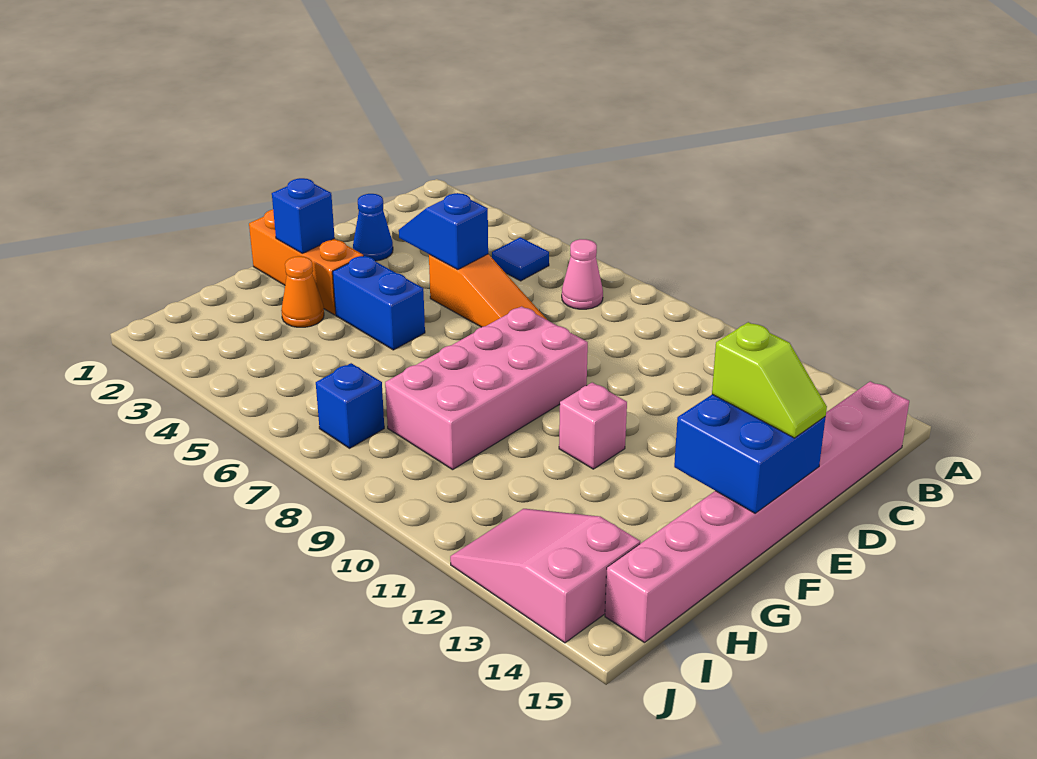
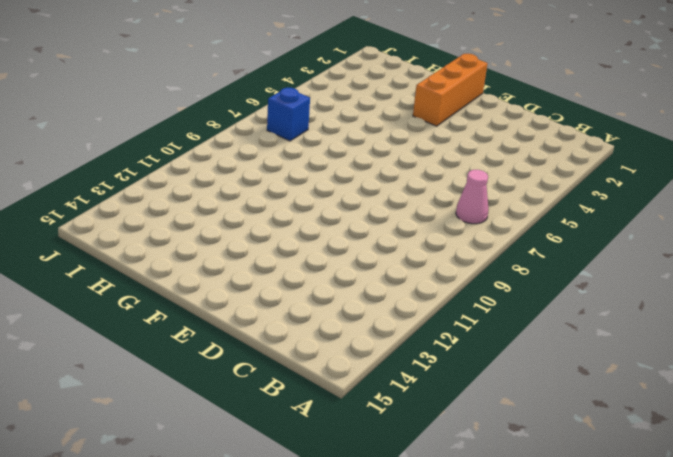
none -> blue tile B5 level 1
none -> pink brick B15:I15 level 1
none -> blue cone D2 level 1

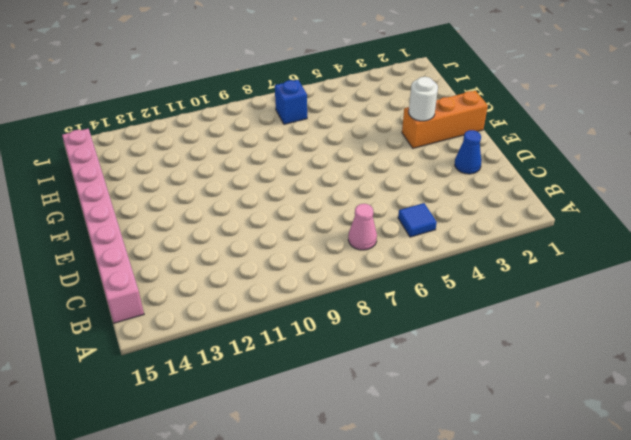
white round brick F3 level 2 -> none
none -> orange slope D5:D7 level 1 top 5
none -> pink brick E8:H9 level 1
none -> blue brick F4:F5 level 1

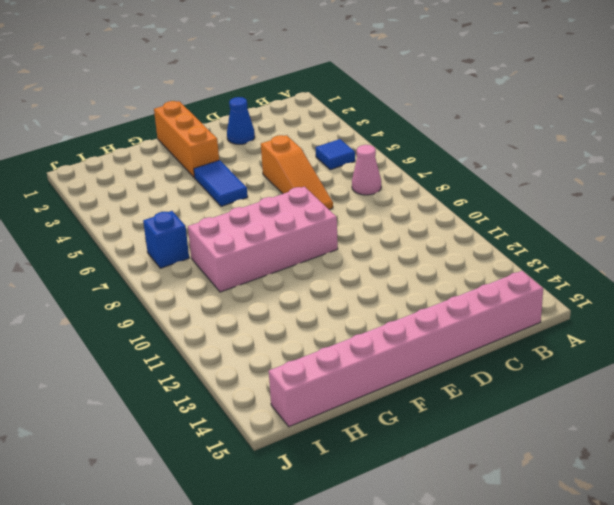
blue tile F4:F5 level 1 -> blue brick F4:F5 level 1
none -> pink brick F11 level 1
none -> orange cone G3 level 1
none -> pink slope I12:J14 level 1 top 14

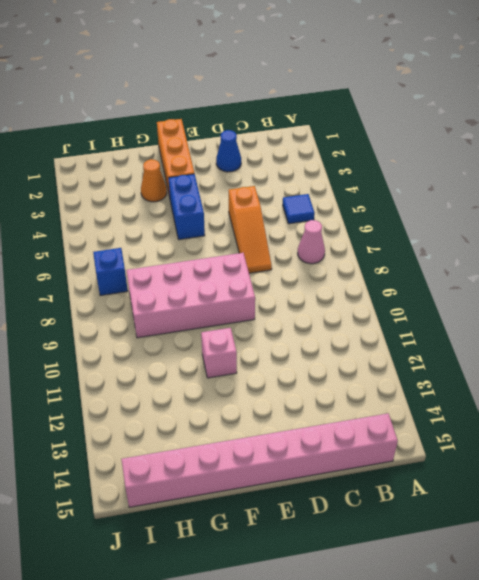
none -> pink slope I12:J14 level 1 top 14
none -> blue slope D4:D5 level 2 top 5
none -> blue brick E14:F15 level 2

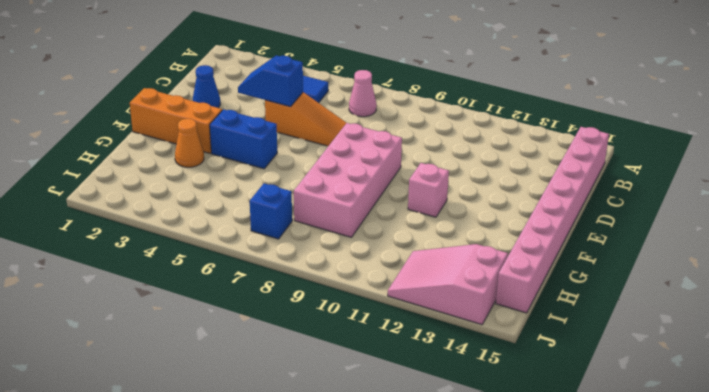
none -> blue brick E14:F15 level 2
none -> blue brick F2 level 2
none -> lime slope E14:E15 level 3 top 14

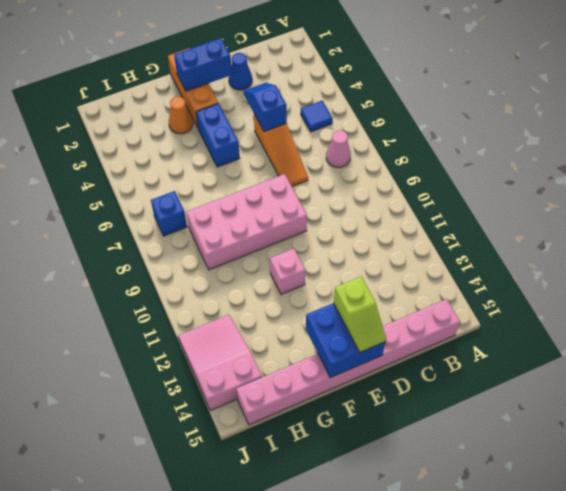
blue brick E2:F2 level 2 -> blue brick F2 level 2

